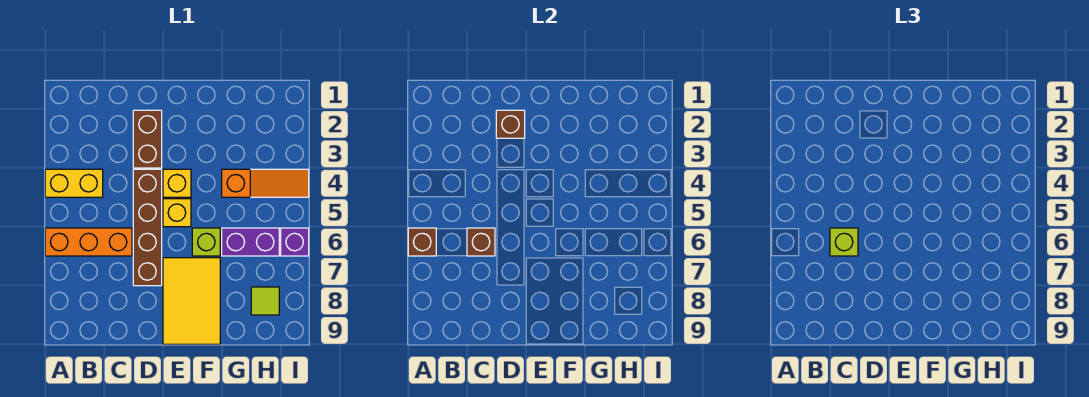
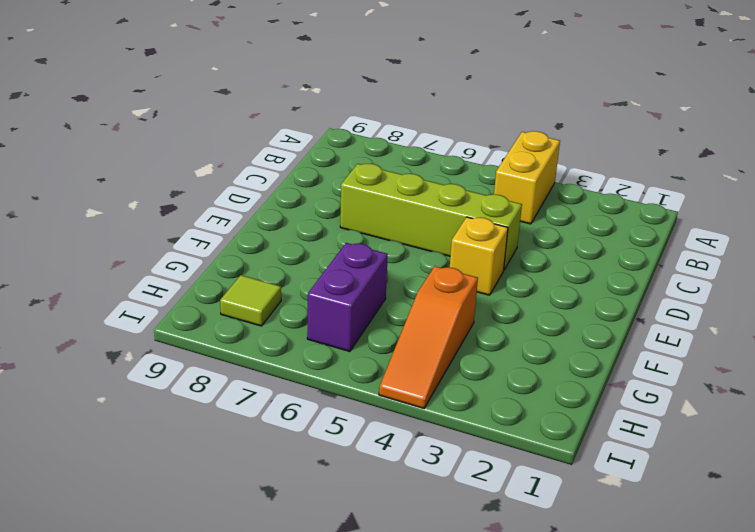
lime brick D4:D7 level 1 -> brown brick D4:D7 level 1
none -> orange brick A6:C6 level 1
none -> brown brick D2:D3 level 1
none -> yellow brick E5 level 1

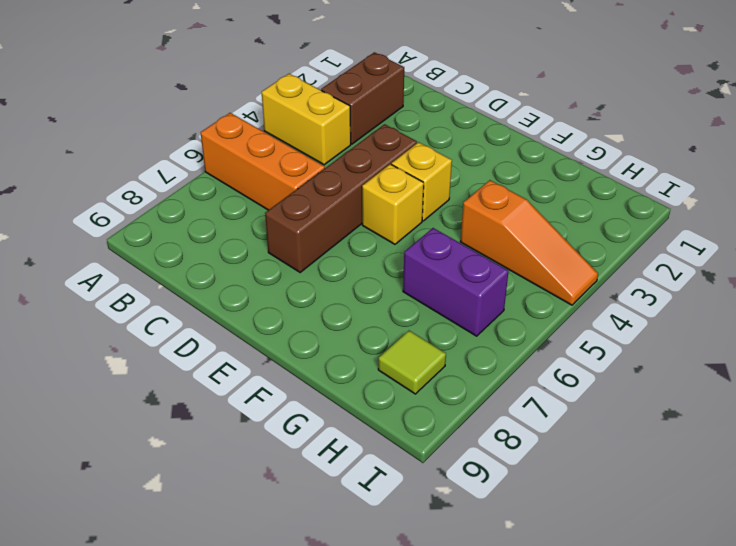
brown brick B2:B3 level 1 -> brown brick D2:D3 level 1
none -> yellow tile E7:F9 level 1
none -> lime brick F6 level 1
none -> purple brick I6 level 1

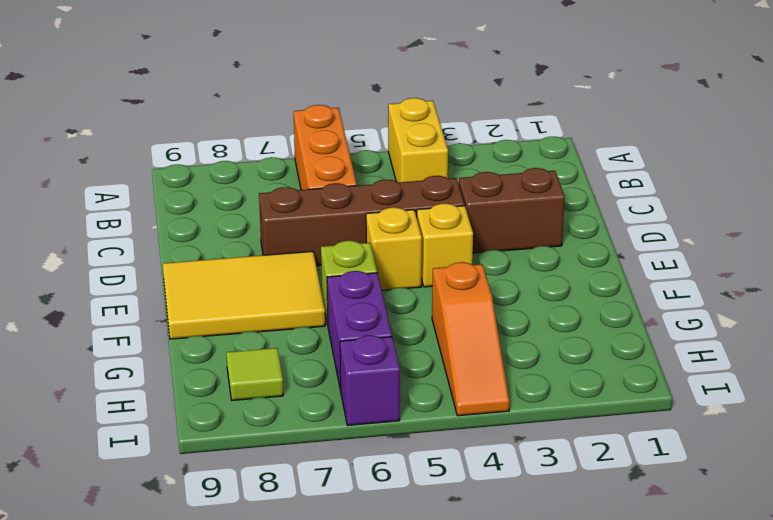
none -> brown brick A6 level 2
none -> brown brick C6 level 2
none -> brown brick D2 level 2

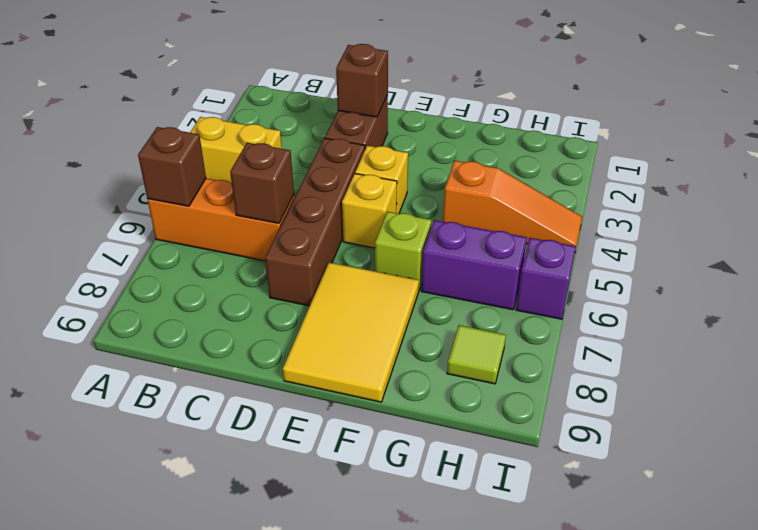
none -> lime brick C6 level 3

